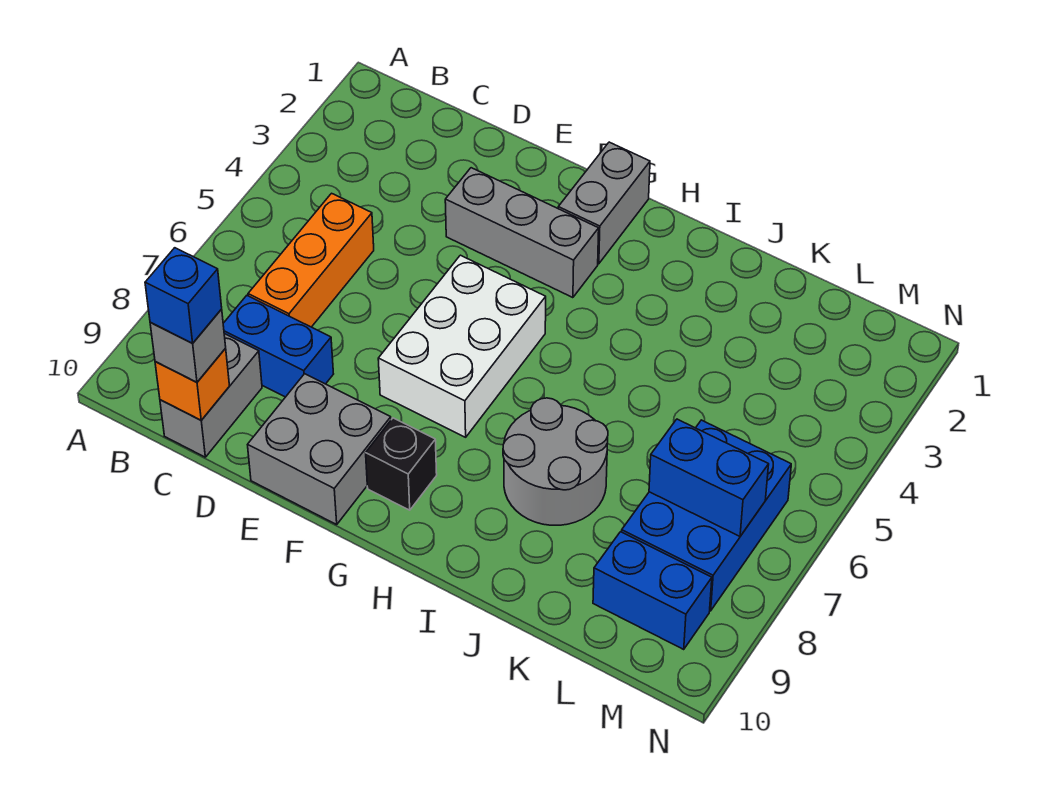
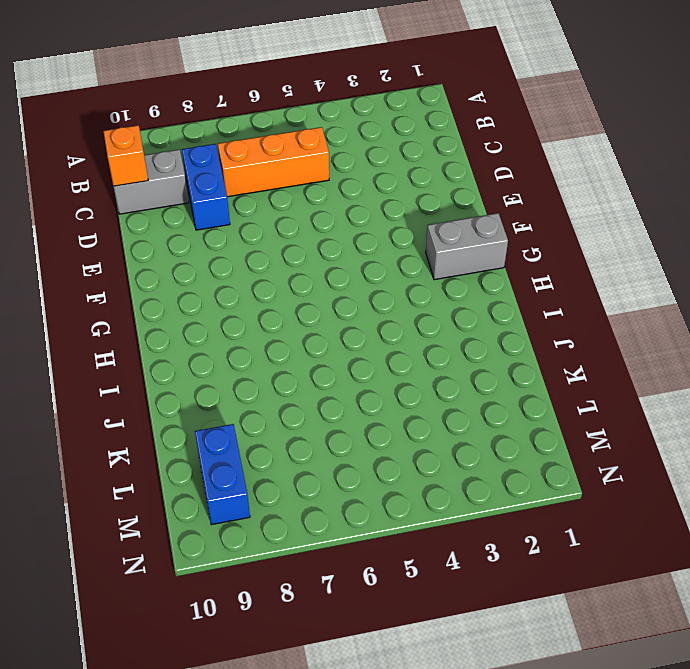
none -> grey brick E3:G3 level 1
none -> grey brick E9:F10 level 1
none -> white brick F5:G7 level 1

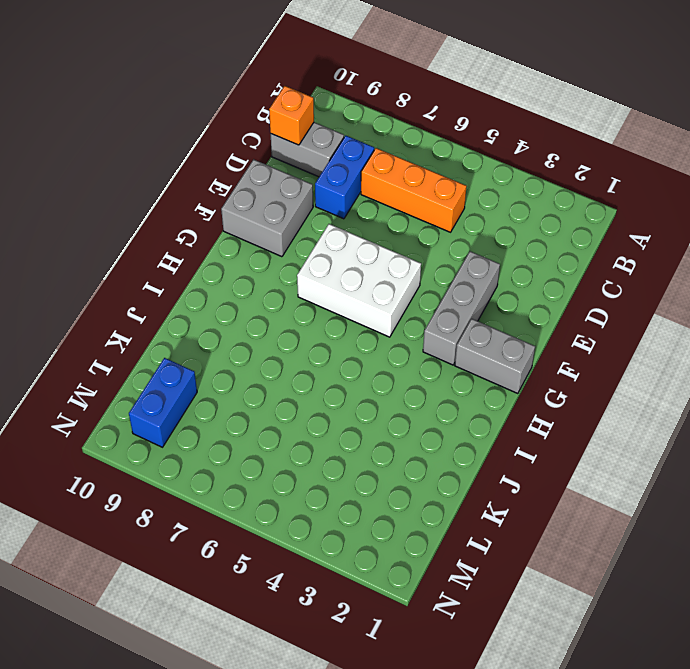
none -> black brick G9 level 1
none -> grey round brick I7:J8 level 1
none -> blue brick L6:M8 level 1

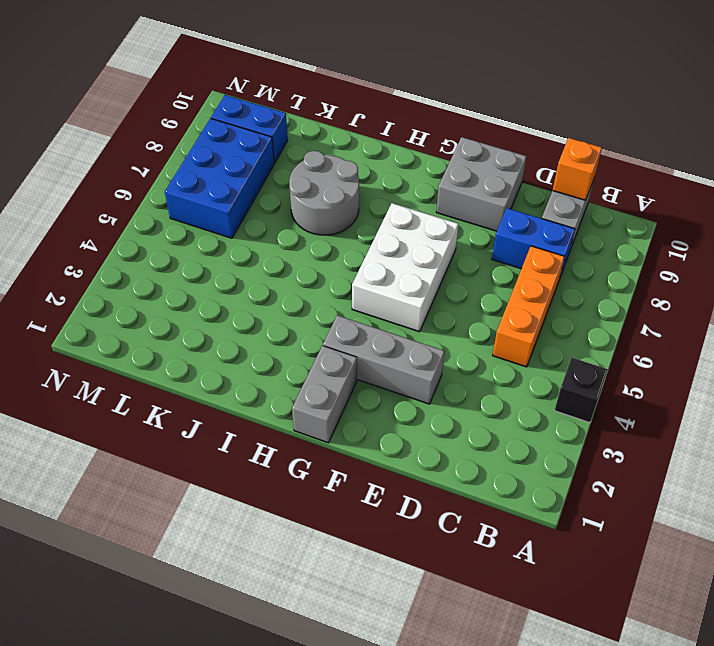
black brick A4 level 1 -> black brick G9 level 1
none -> blue brick L7:M7 level 2
none -> grey brick C10 level 3
none -> blue brick C10 level 4

